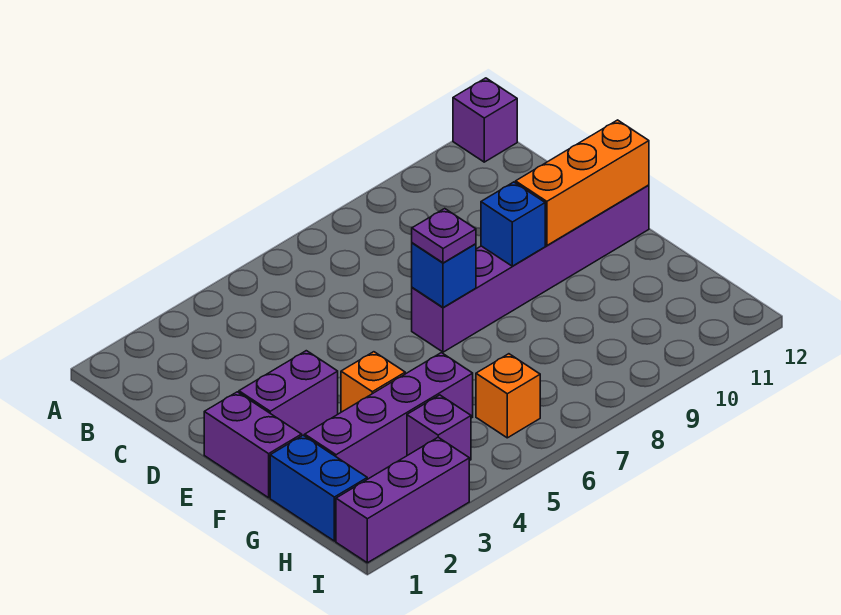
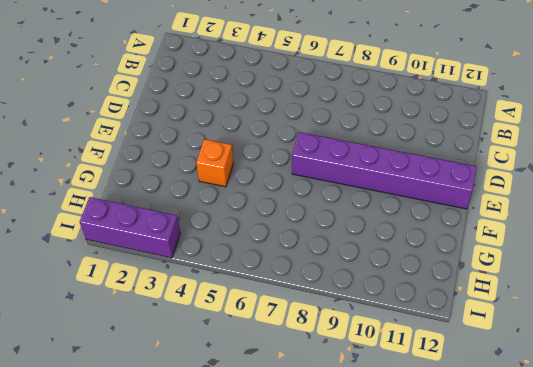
none -> purple brick A12 level 1
none -> purple brick E1:F1 level 1
none -> purple brick E2:E3 level 1

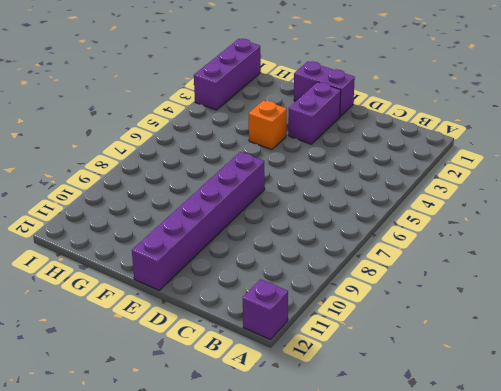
none -> blue brick G1:H1 level 1
none -> purple brick G2:G5 level 1
none -> purple brick H4 level 1

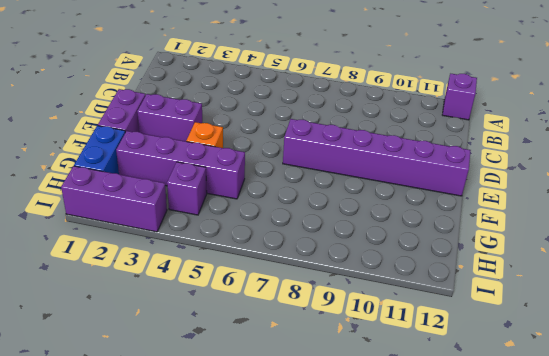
none -> orange brick H6 level 1
none -> blue brick E7 level 2
none -> blue brick E9 level 2

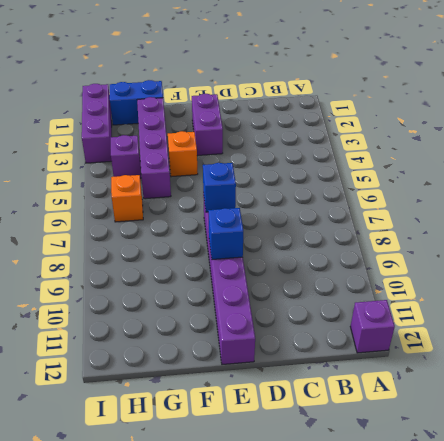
none -> purple brick E1:F1 level 1
none -> orange brick E10:E12 level 2
none -> purple plate E7 level 3

